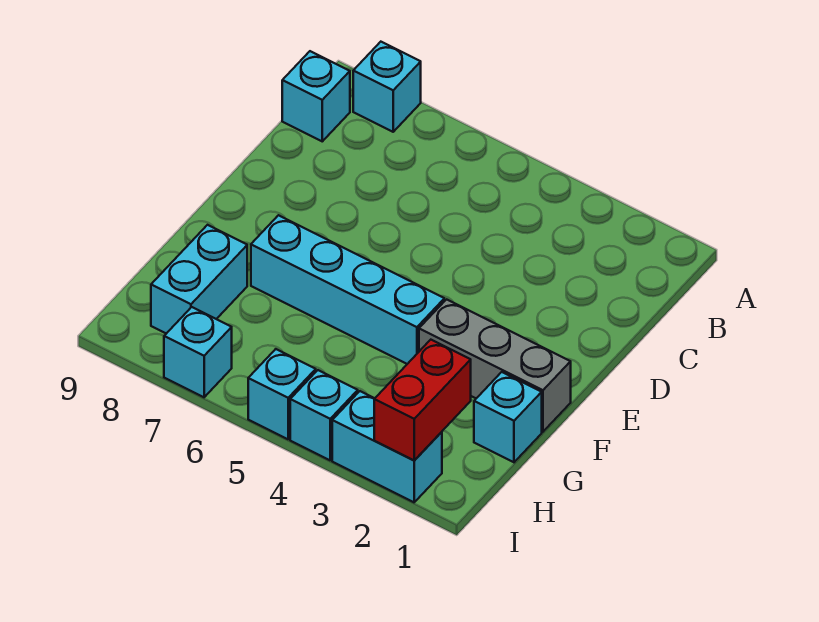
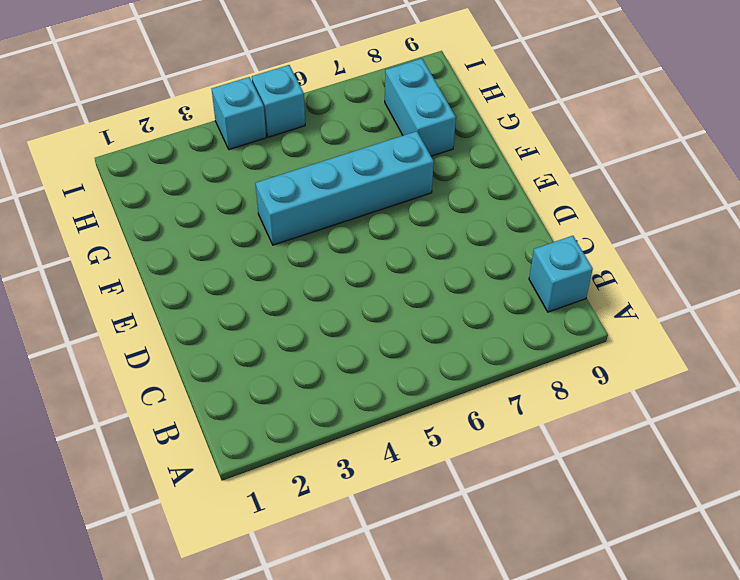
none -> cyan brick A8 level 1
none -> grey brick F1:F3 level 1

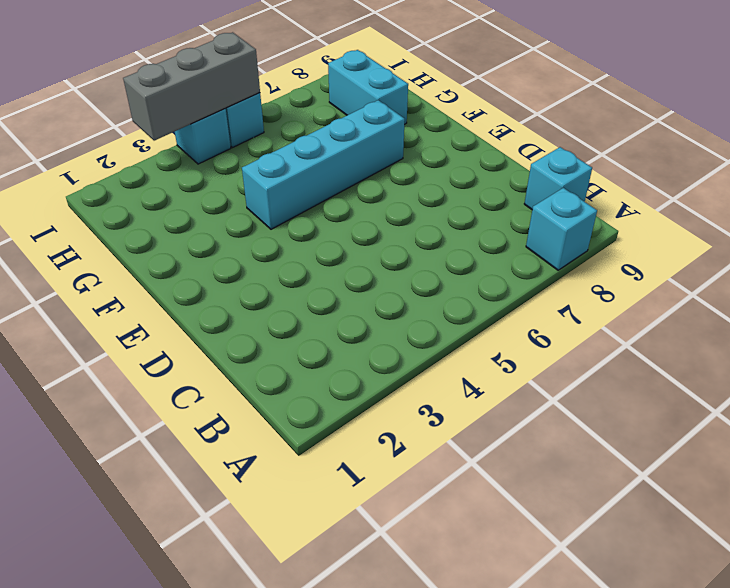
grey brick I3:I5 level 2 -> grey brick F1:F3 level 1
none -> cyan brick G1 level 1
none -> cyan brick I2:I3 level 1

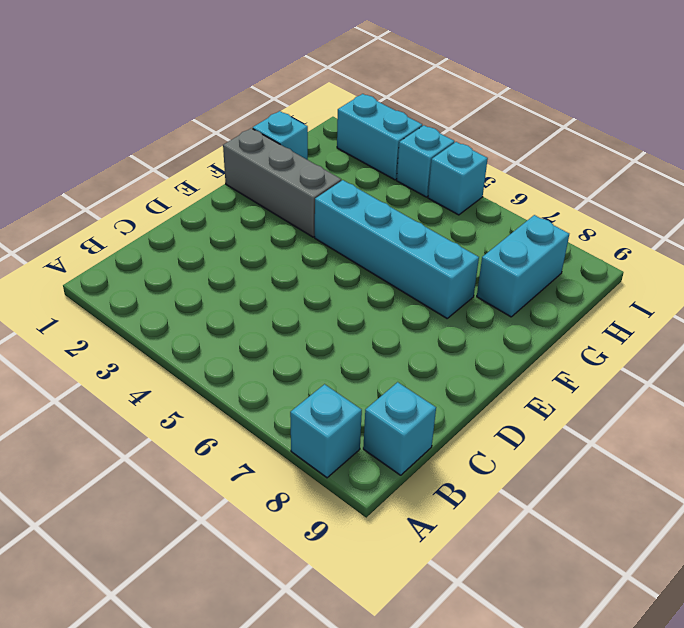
none -> cyan brick I7 level 1
none -> red brick H2:I2 level 2

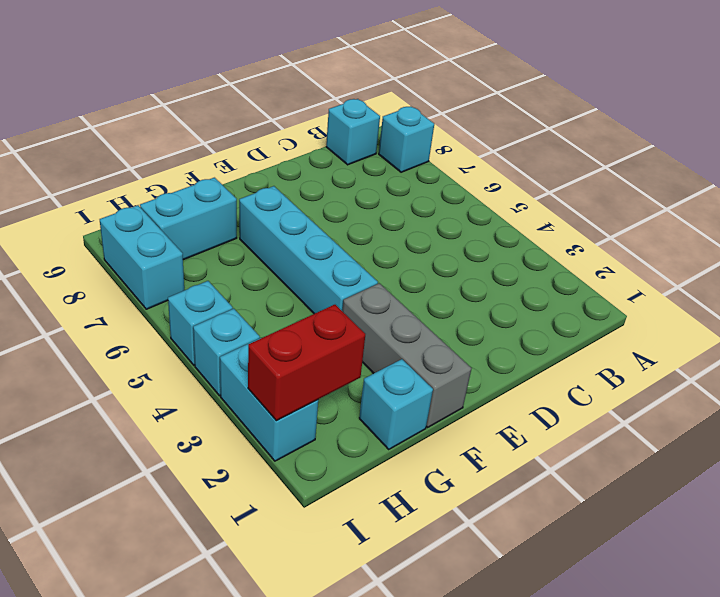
cyan brick I7:I8 level 1 -> cyan brick I7 level 1

